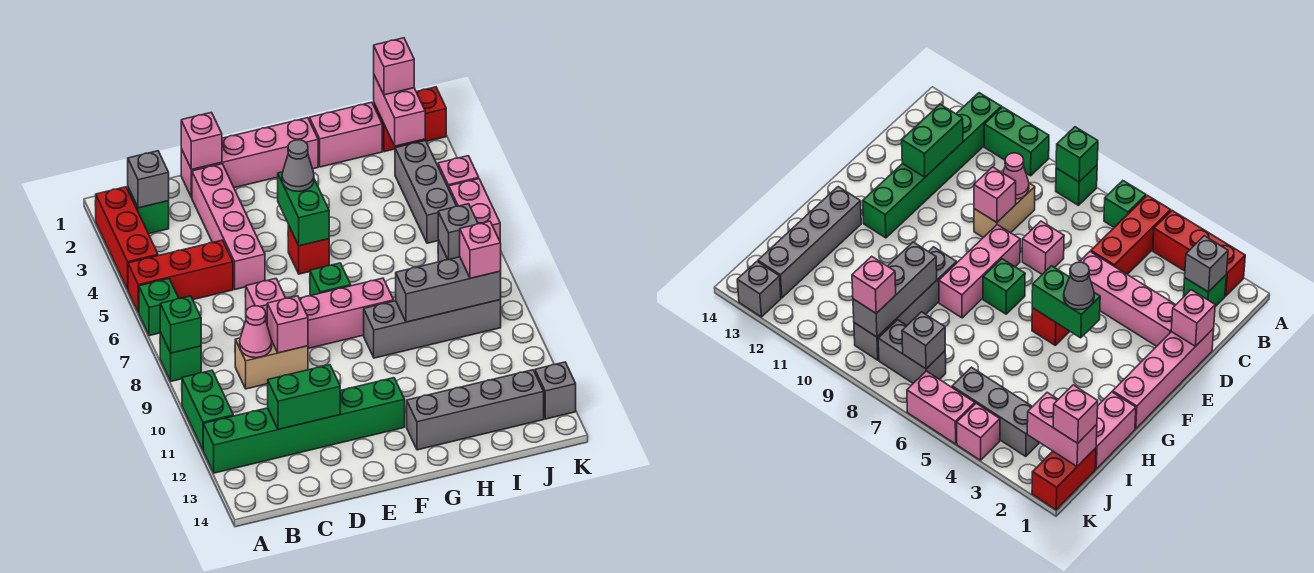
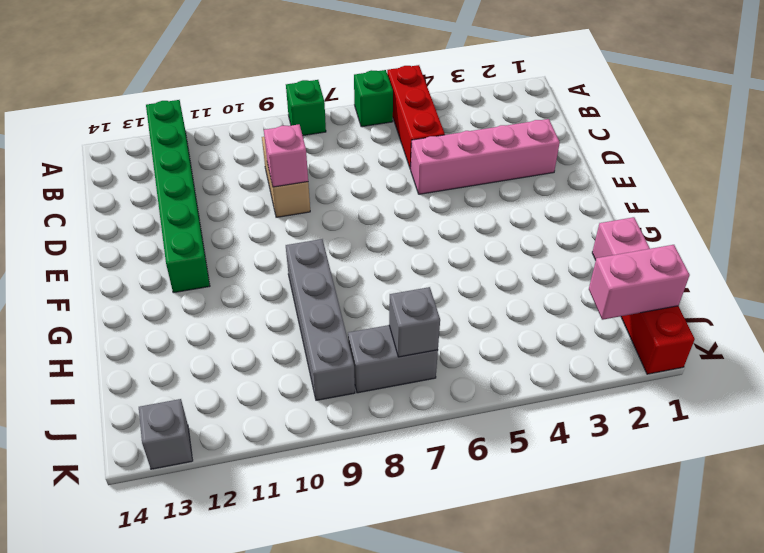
none -> red brick A2:A4 level 1
none -> green brick A10:A11 level 1
none -> green brick B2 level 1
none -> pink brick D1:G1 level 1

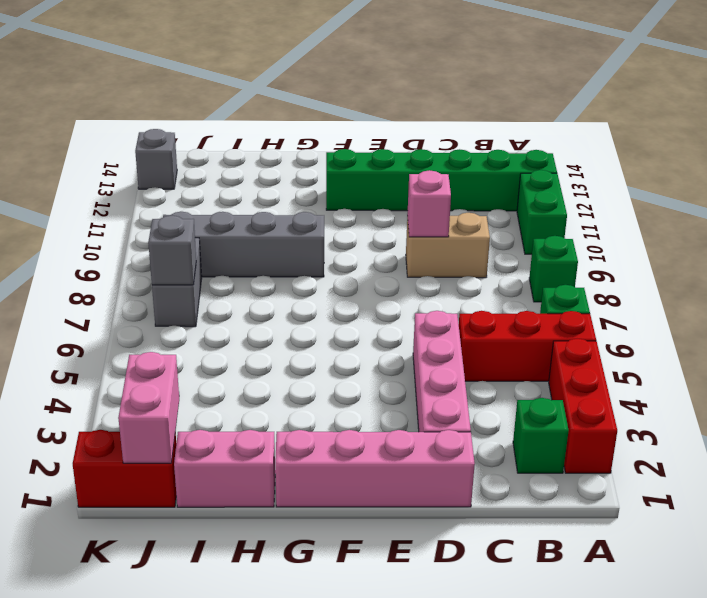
none -> pink brick D7 level 1
none -> pink brick E8:G8 level 1
none -> red brick F5 level 1
none -> green brick F7 level 1

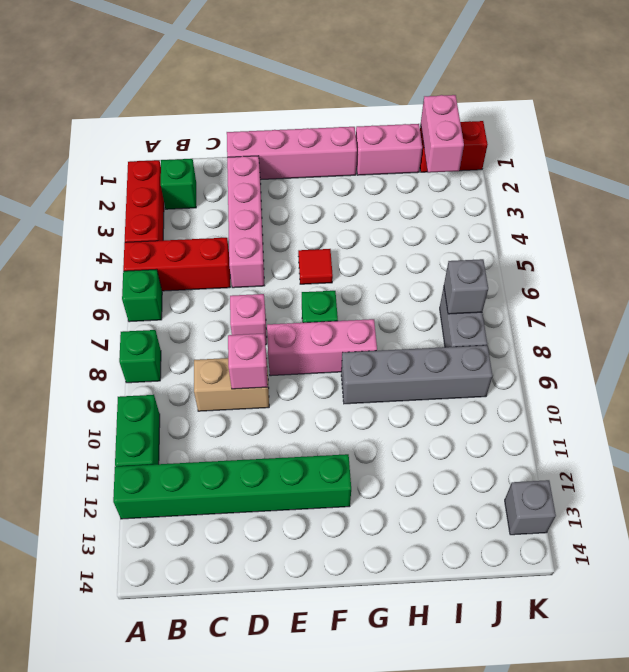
red tile F5 level 1 -> red brick F5 level 1
none -> grey brick G13:J13 level 1
none -> grey brick J3:J5 level 1
none -> pink brick K4 level 1
none -> pink brick K5:K6 level 1

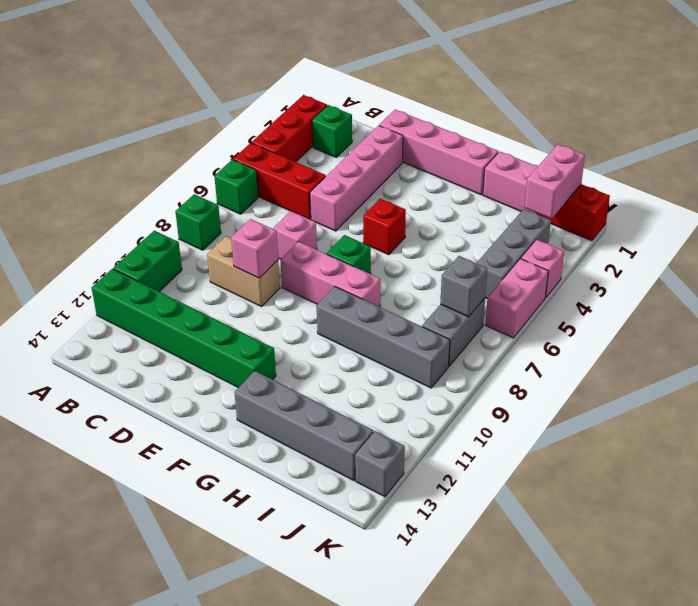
none -> green brick A8 level 2
none -> grey brick B2 level 2
none -> pink cone C9 level 2
none -> green brick C12:D12 level 2

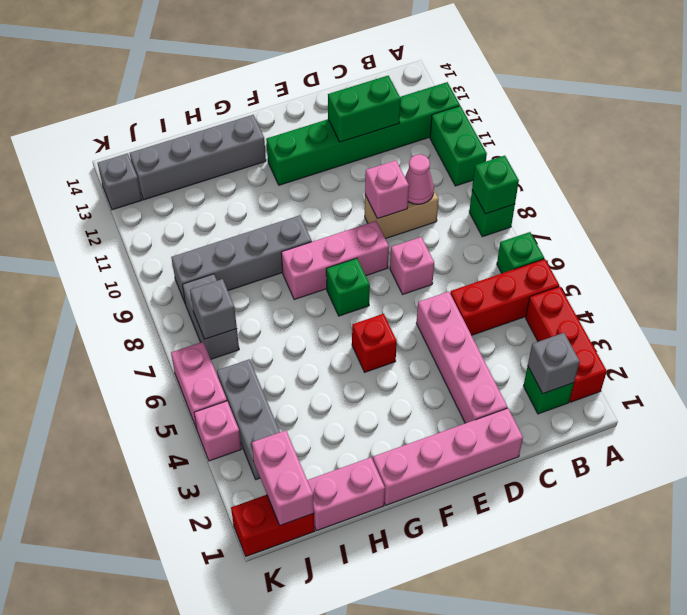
none -> pink brick D1 level 2
none -> green brick F4:F5 level 2
none -> grey brick H9:J9 level 2
none -> grey cone F4 level 3

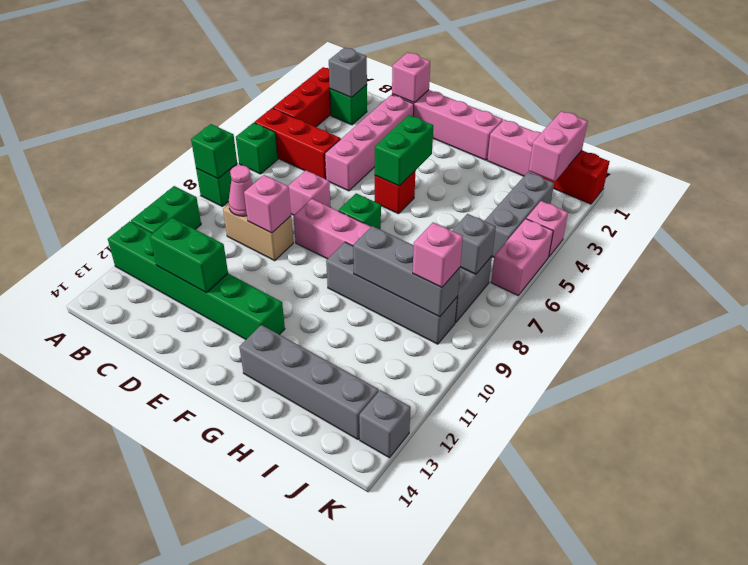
none -> grey cone F4 level 3
none -> pink brick J1 level 3

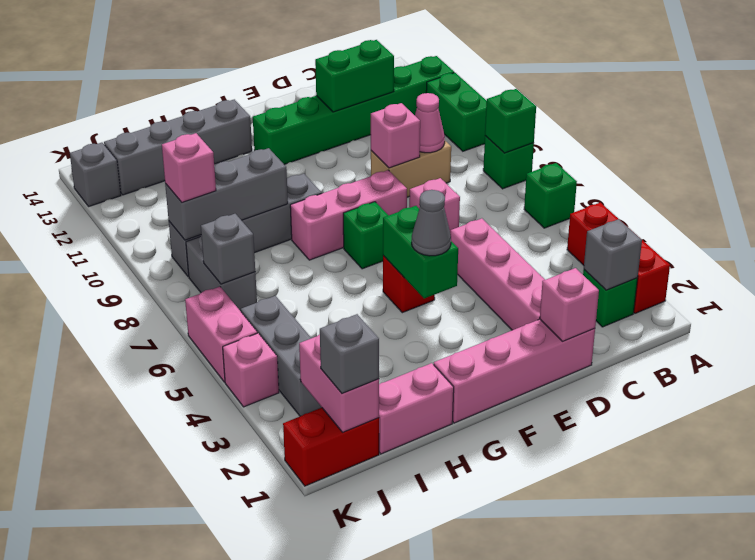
grey brick J1 level 3 -> pink brick J1 level 3
none -> red brick A5:C5 level 1

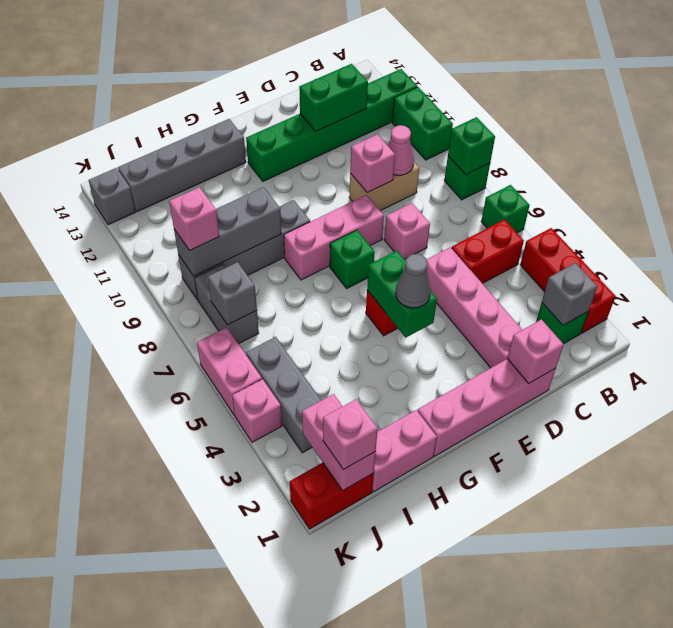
red brick B5:C5 level 1 -> red brick A5:C5 level 1

